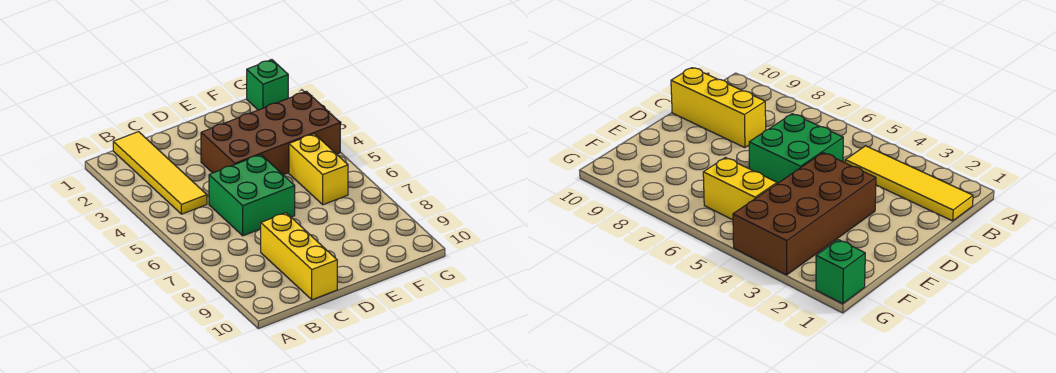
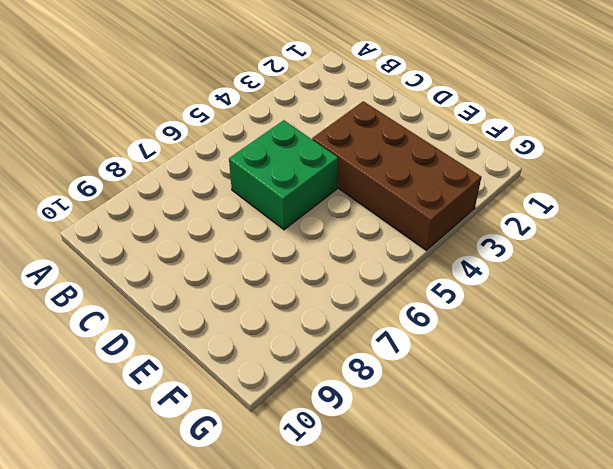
none -> yellow tile B1:B4 level 1
none -> yellow brick C8:C10 level 1

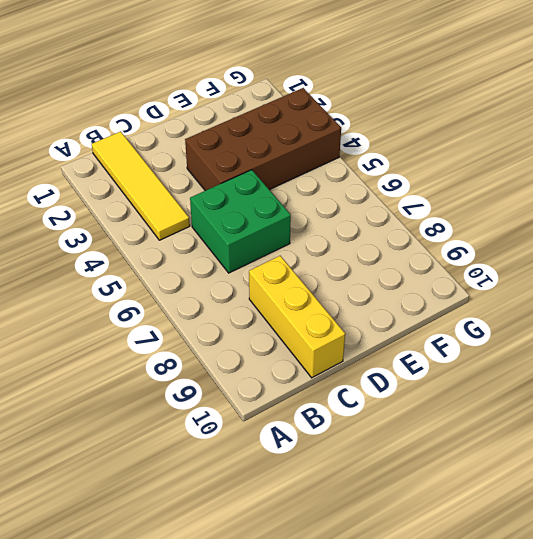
none -> yellow brick F5:F6 level 1
none -> green brick G1 level 1

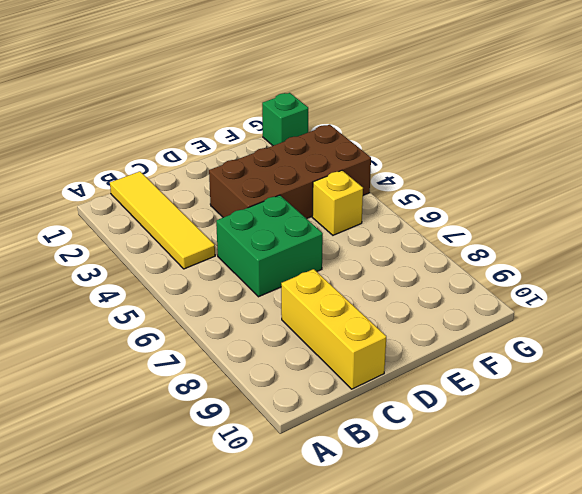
yellow brick F5 level 1 -> yellow brick F5:F6 level 1

